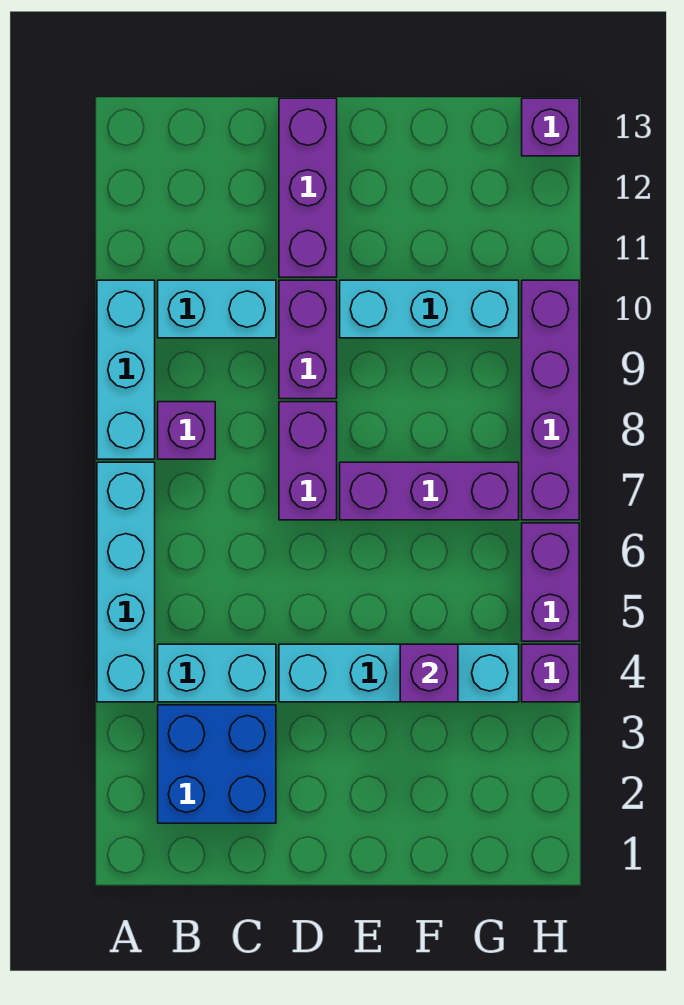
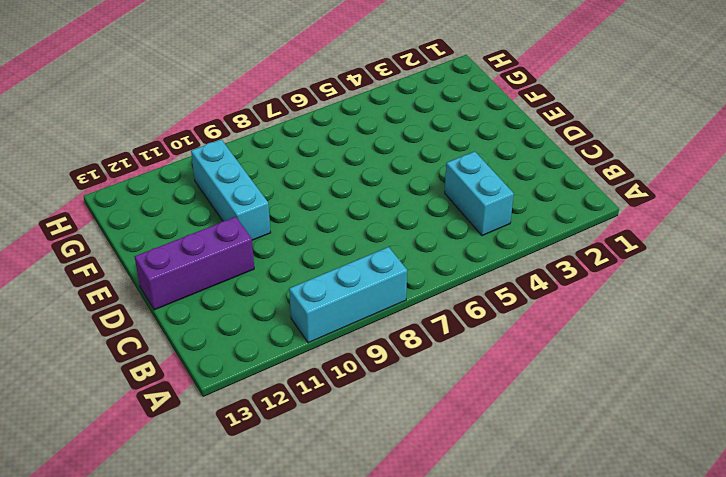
none -> cyan brick A4:A7 level 1
none -> blue brick B2:C3 level 1
none -> purple brick B8 level 1

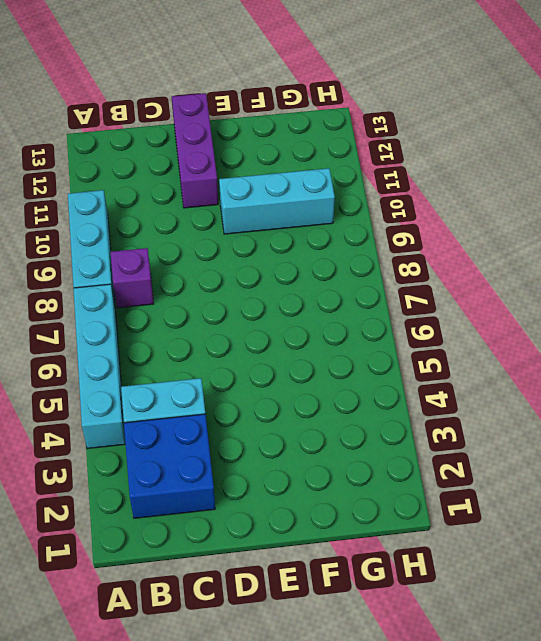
none -> cyan brick B10:C10 level 1
none -> cyan brick D4:G4 level 1
none -> purple brick D7:D8 level 1

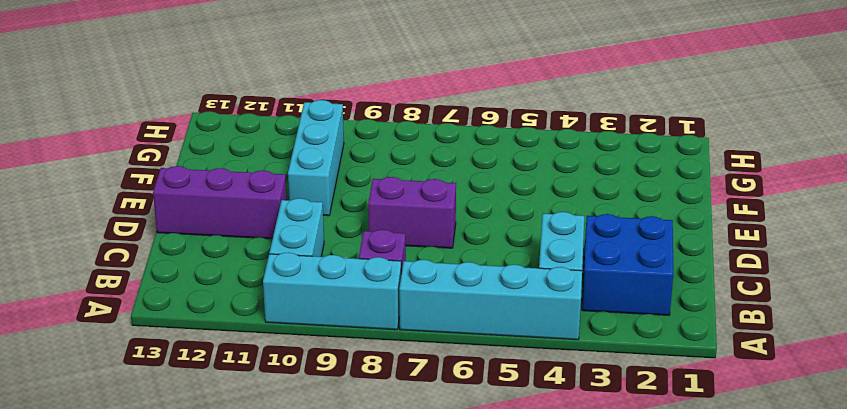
none -> cyan brick D4:G4 level 1
none -> purple brick D9:D10 level 1
none -> purple brick E7:G7 level 1

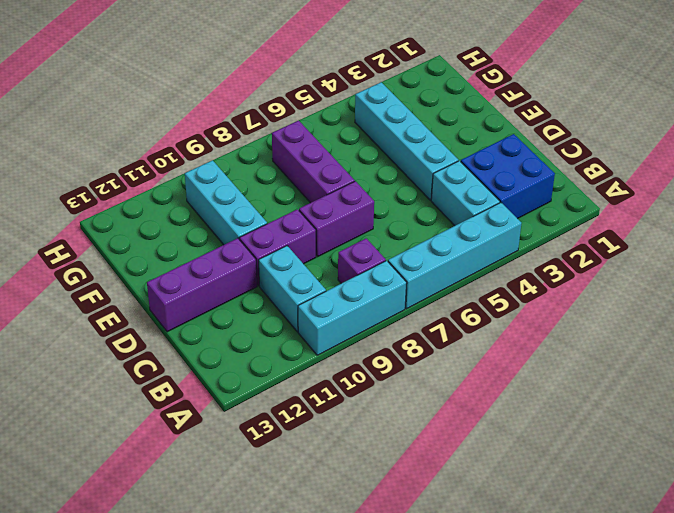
none -> purple brick H4 level 1
none -> purple brick H5:H6 level 1
none -> purple brick H7:H10 level 1

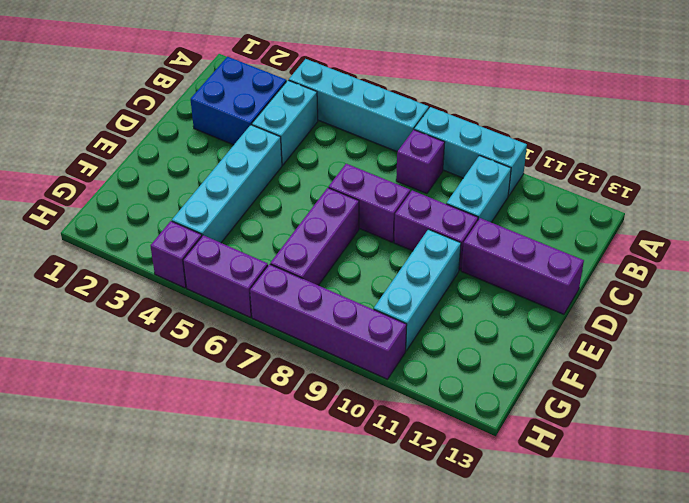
none -> purple brick H13 level 1
none -> purple brick F4 level 2

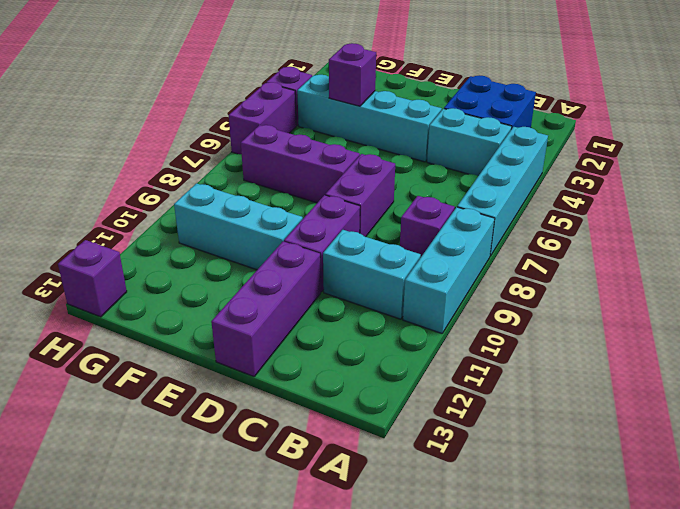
none -> purple brick H7:H10 level 1

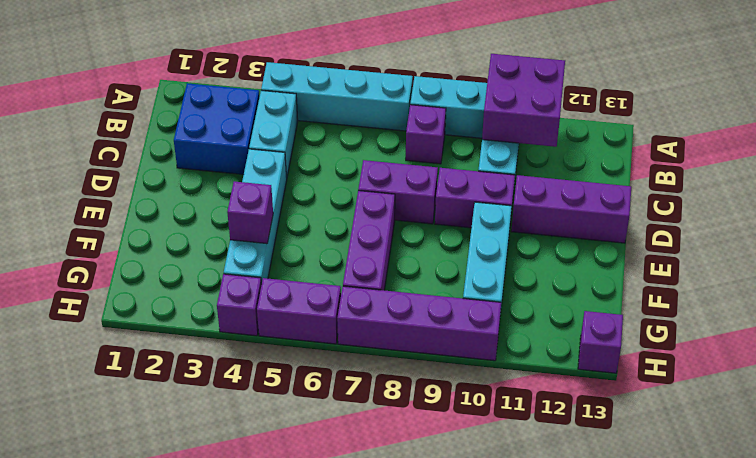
purple brick A10:B11 level 2 -> none

